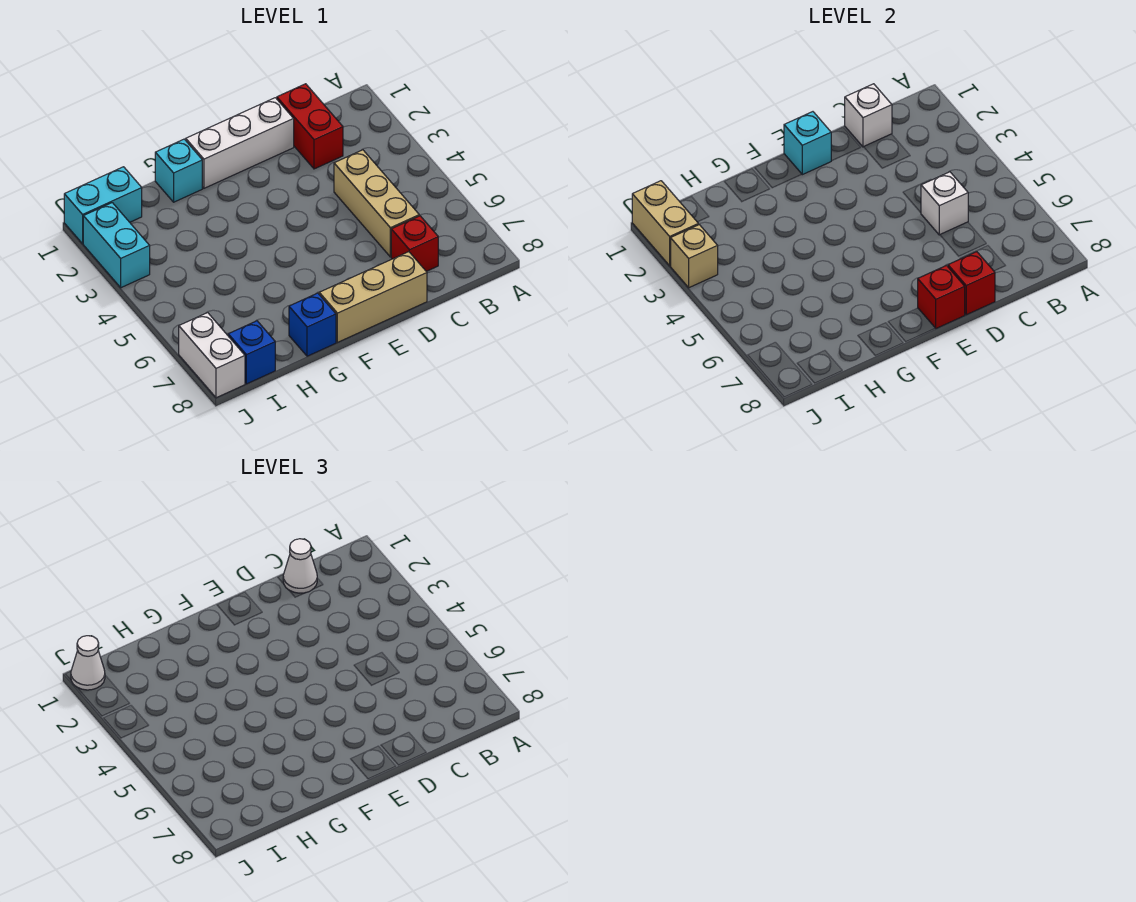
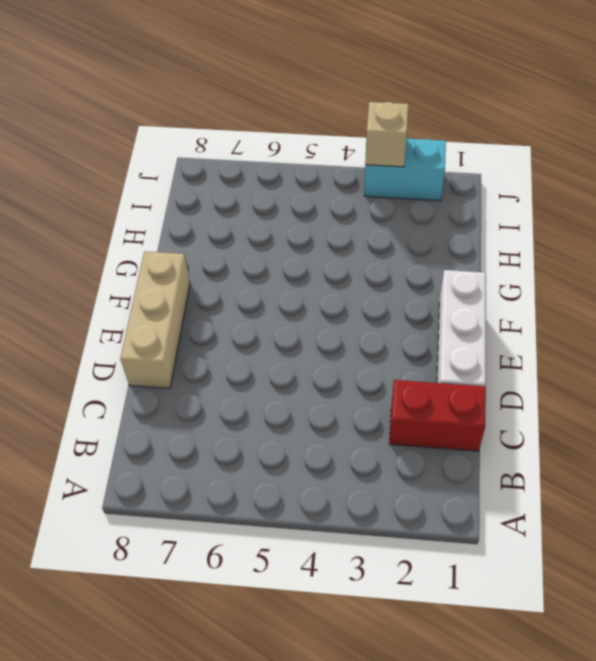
none -> tan brick C4:C6 level 1
none -> red brick C7 level 1
none -> cyan brick G1 level 1

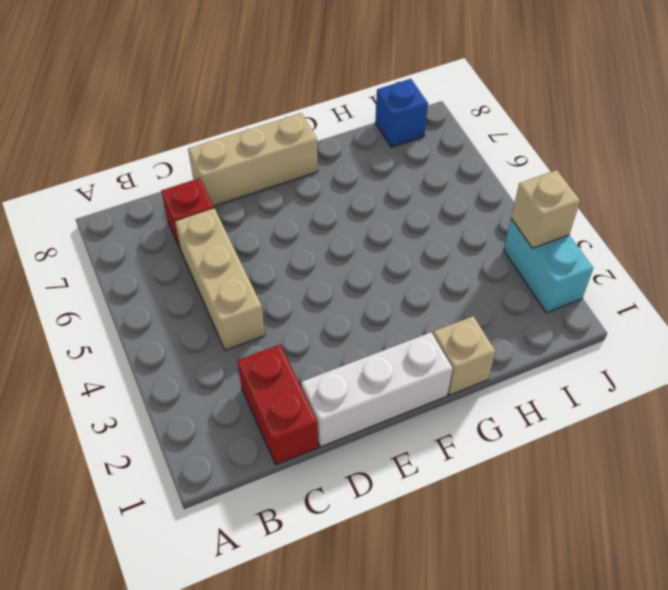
tan brick G1 level 1 -> cyan brick G1 level 1
none -> blue brick G8 level 1
none -> cyan brick I1:J1 level 1
none -> white brick J7:J8 level 1

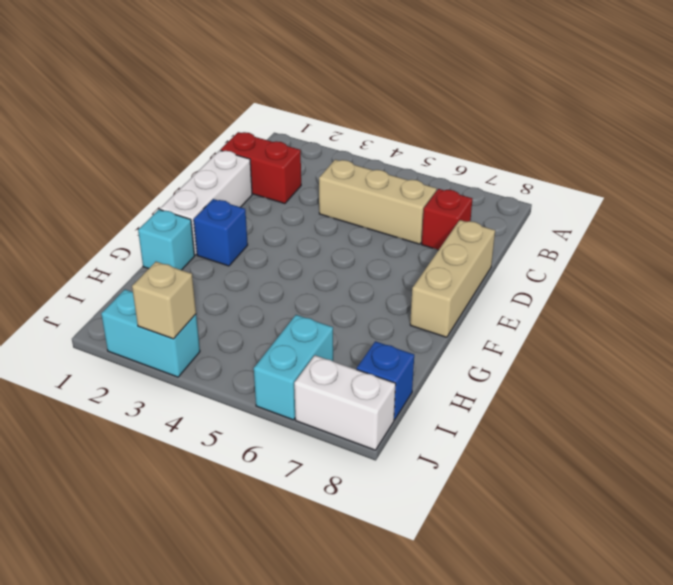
blue brick F2 level 1 -> blue brick G8 level 1
cyan brick I6:J6 level 1 -> cyan brick I1:J1 level 1
none -> white brick C1 level 2
none -> white brick C5 level 2
none -> red brick D8 level 2

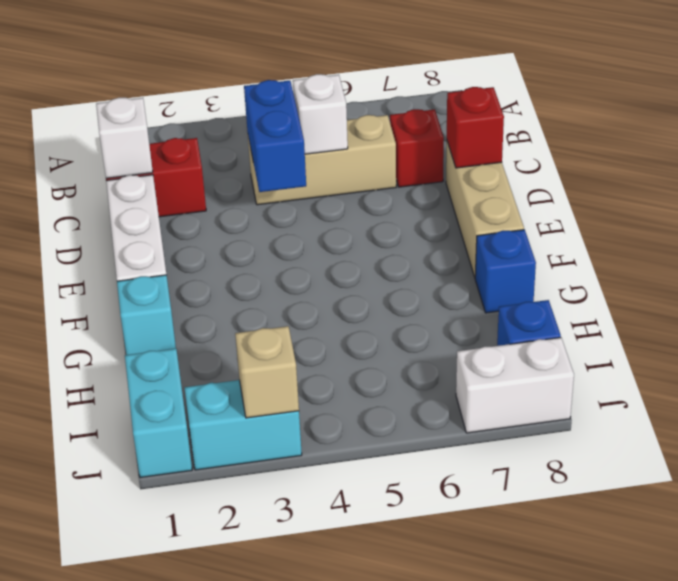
blue brick C4:D4 level 2 -> none
none -> cyan brick E1 level 2
none -> red brick E8 level 2
none -> tan brick J1:J2 level 2

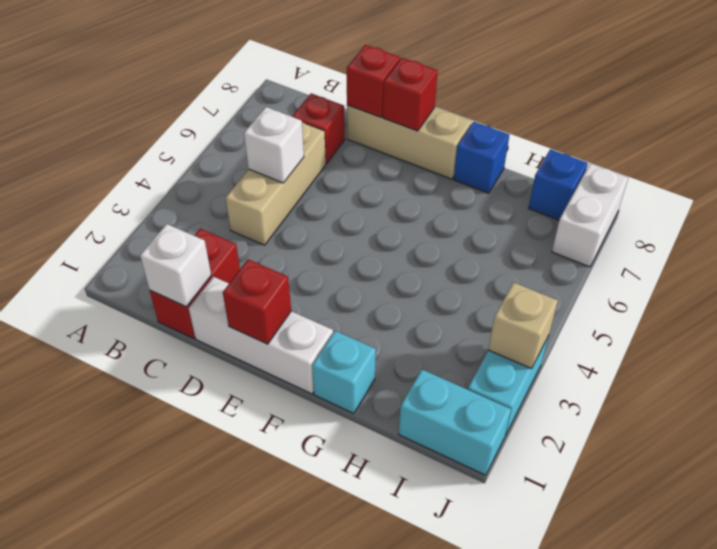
red brick E1 level 2 -> cyan brick E1 level 2
none -> tan brick J1:J2 level 2
none -> white cone C1 level 3
none -> white cone J1 level 3

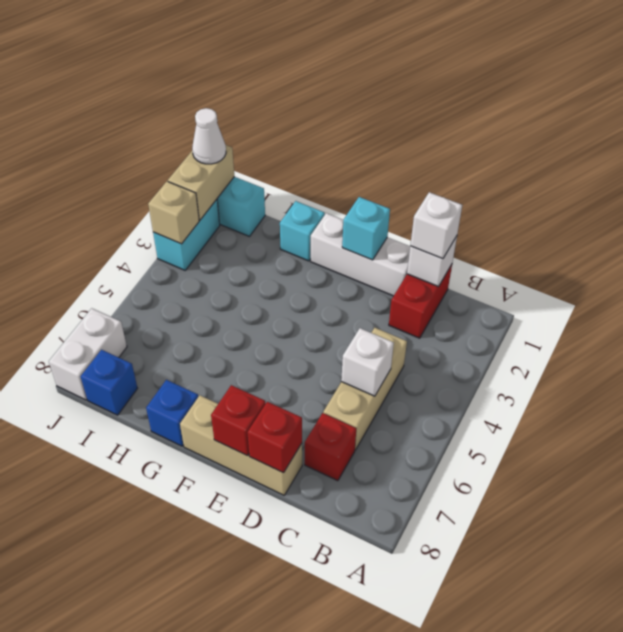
white brick C1 level 3 -> white cone C1 level 3

